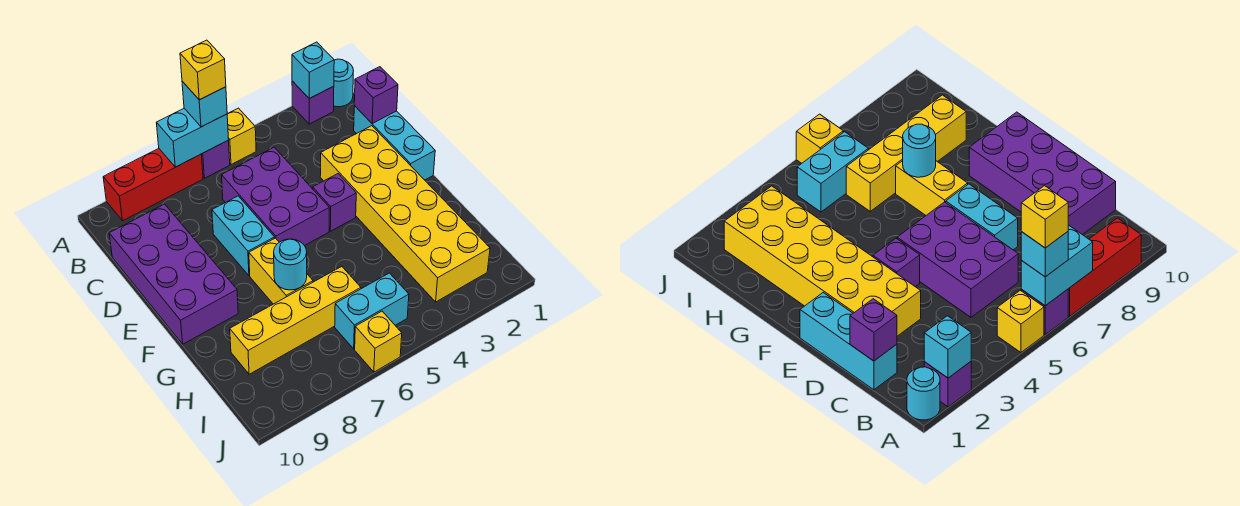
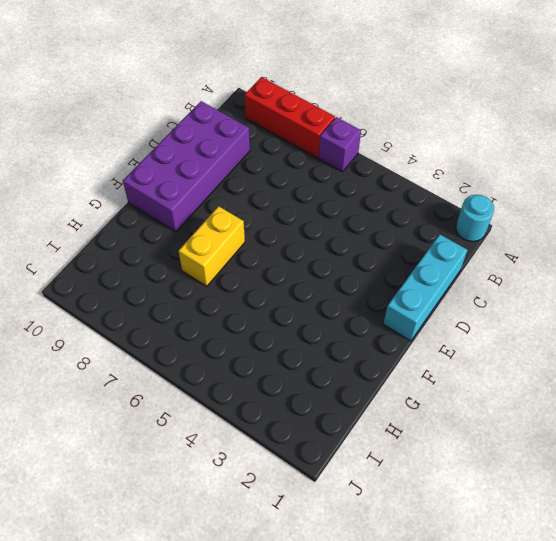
none -> purple brick A2 level 1
none -> yellow brick A5 level 1
none -> purple brick C5:E6 level 1

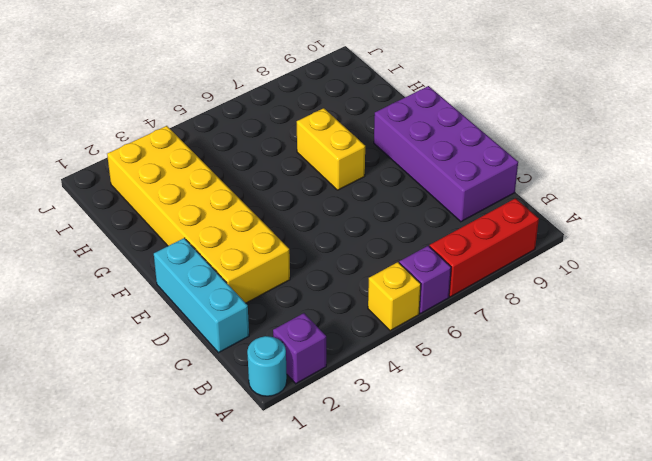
none -> purple brick C5:E6 level 1
none -> cyan brick D7:E7 level 1
none -> purple brick E4 level 1

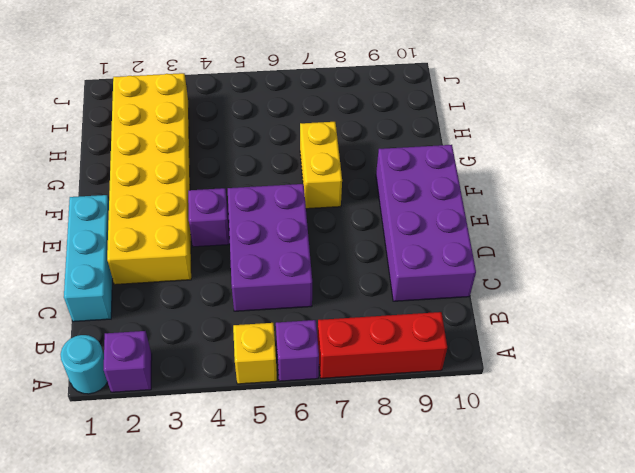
none -> cyan brick D7:E7 level 1
none -> yellow brick H6:H9 level 1
none -> cyan brick I5:I6 level 1

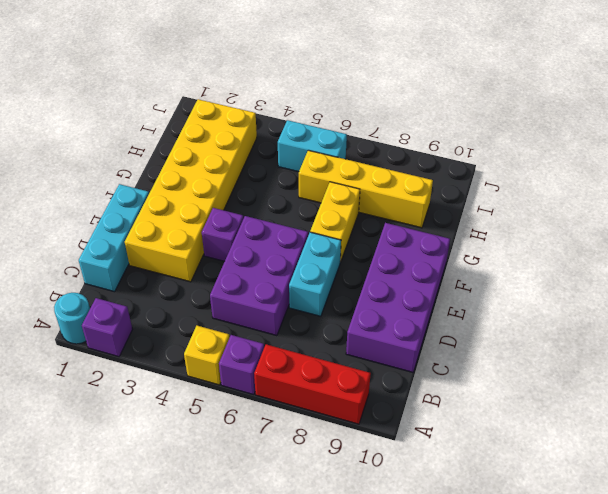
none -> yellow brick J6 level 1
none -> cyan brick A2 level 2
none -> cyan brick A6:A7 level 2

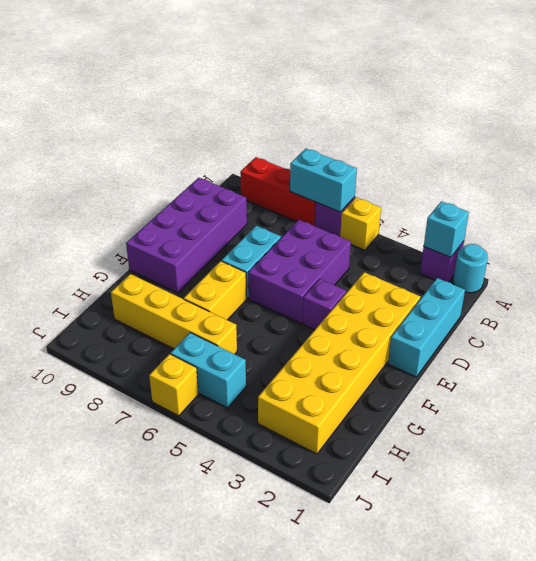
none -> purple brick C1 level 2
none -> cyan round brick G7 level 2
none -> cyan brick A6 level 3

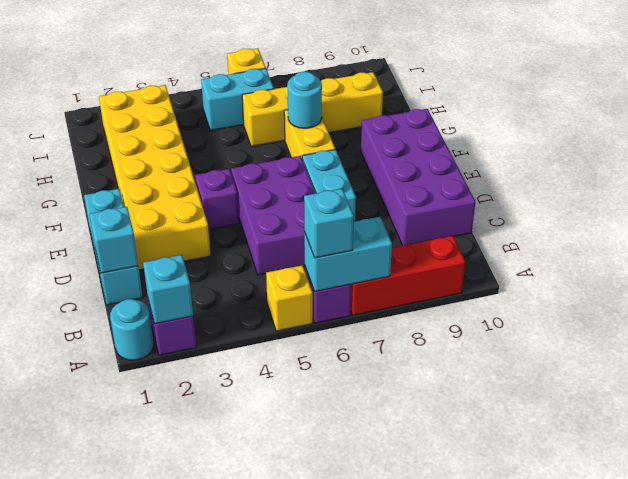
cyan brick C1 level 2 -> purple brick C1 level 2
none -> yellow brick A6 level 4

